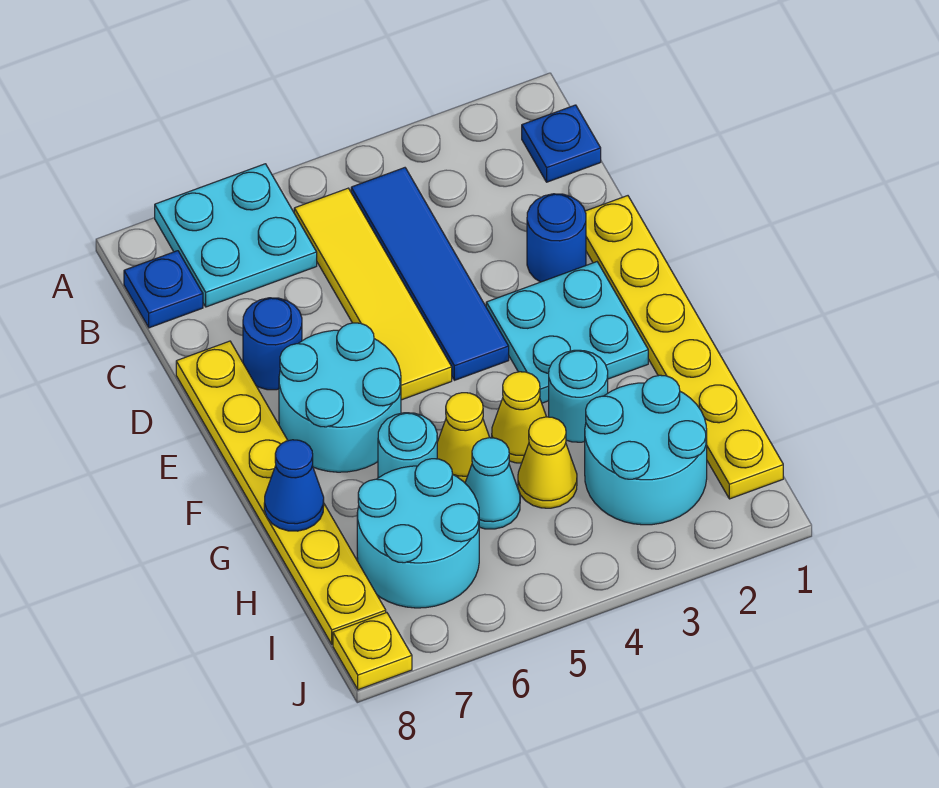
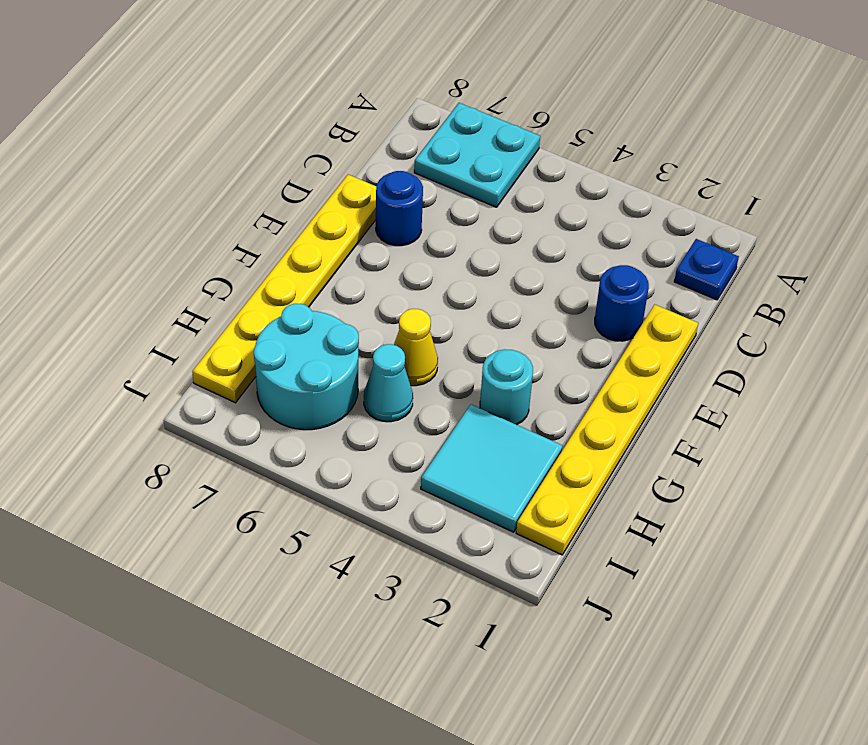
cyan tile H2:I3 level 1 -> cyan round brick H2:I3 level 1
none -> blue tile B4:E4 level 1
none -> yellow tile B5:E5 level 1
none -> blue plate B8 level 1

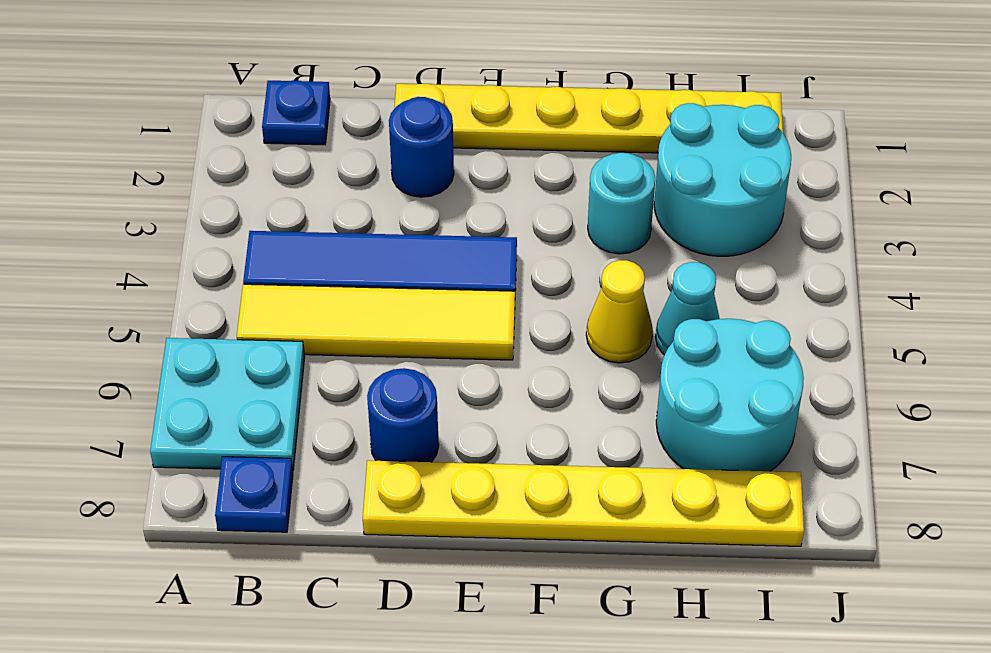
none -> cyan plate E2:F3 level 1
none -> cyan round brick E6:F7 level 1
none -> yellow cone G4 level 1

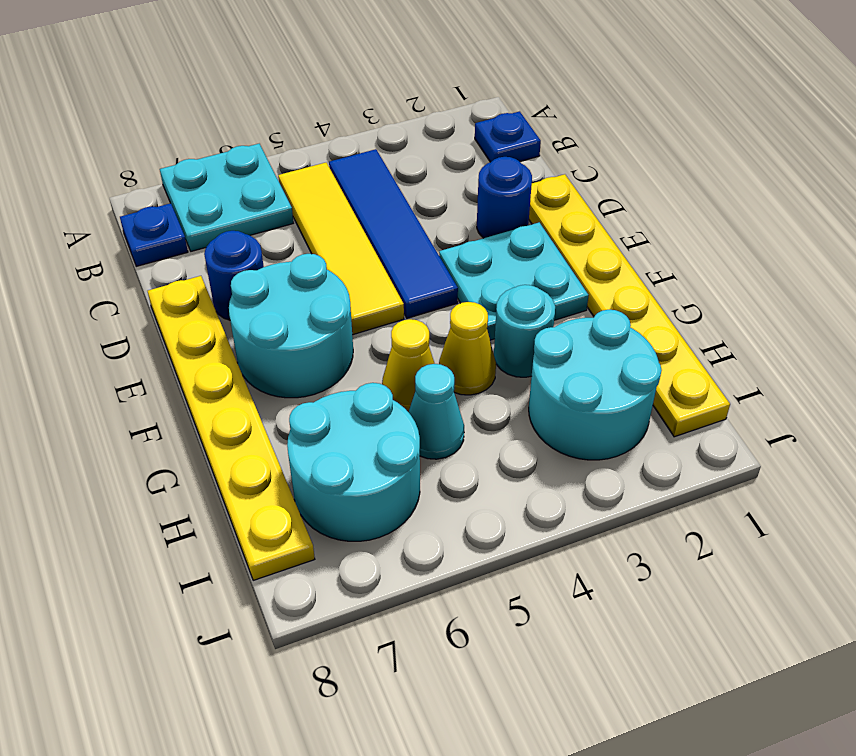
none -> cyan round brick G6 level 1
none -> yellow cone H4 level 1
none -> yellow plate J8 level 1

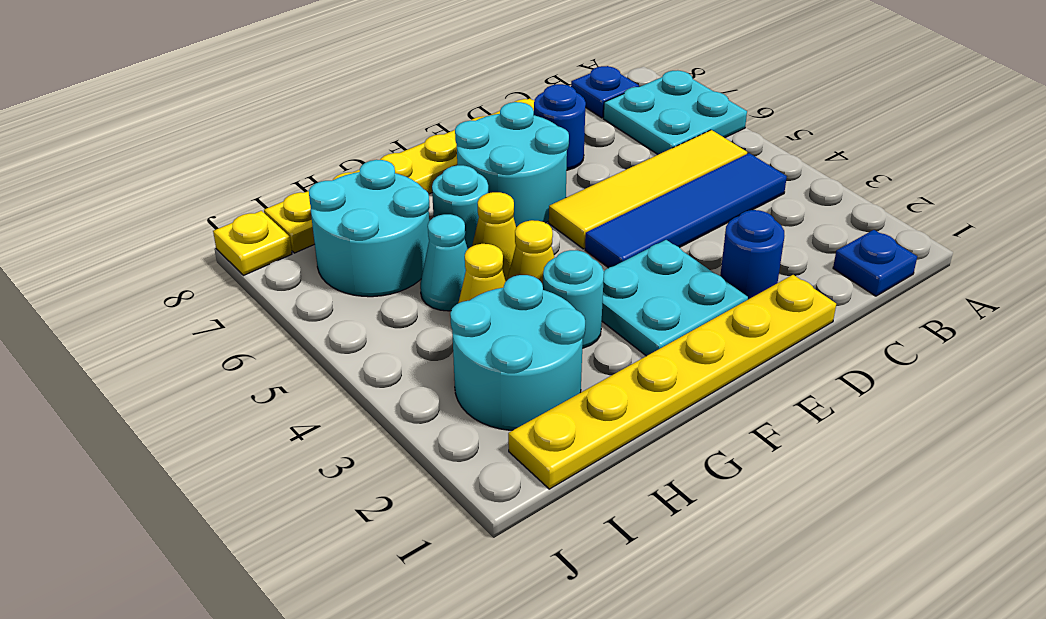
none -> blue cone G8 level 2

